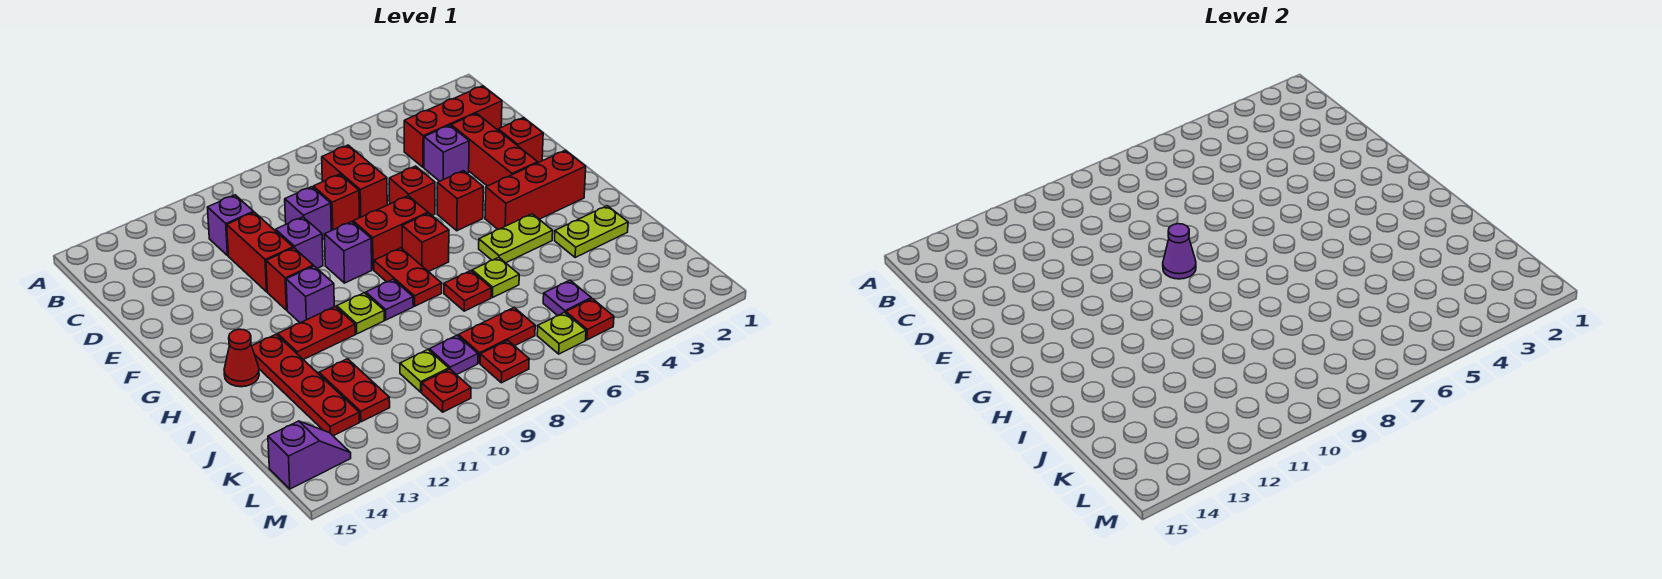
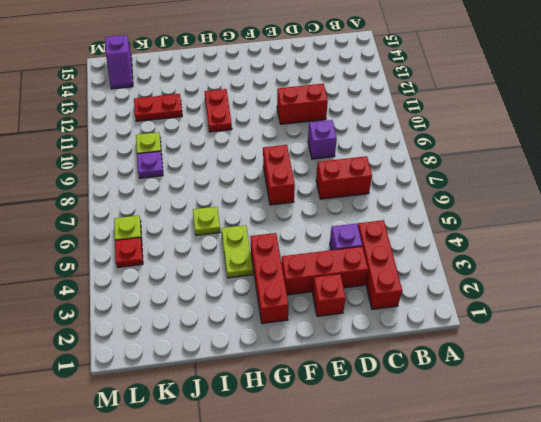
none -> purple brick C11 level 1
none -> red brick D8 level 1
none -> red brick E6 level 1
none -> purple brick E10 level 1

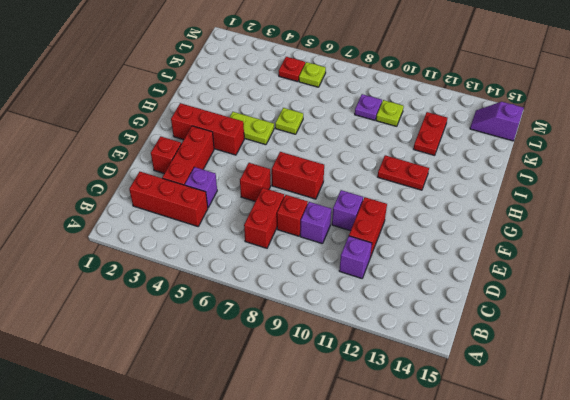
none -> red brick F5 level 1
none -> purple brick F9 level 1
none -> red brick F11 level 1
none -> red brick G7 level 1

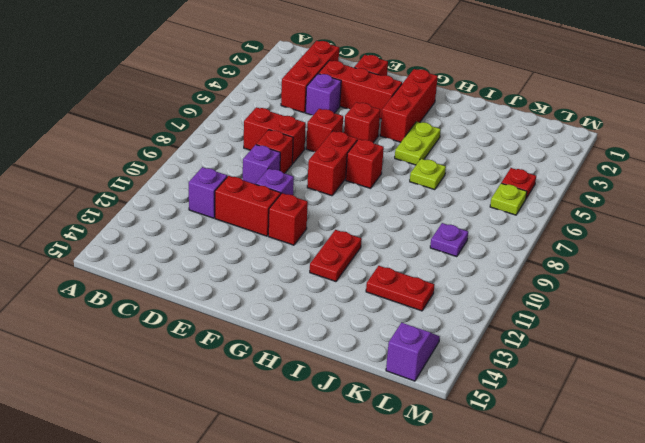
none -> purple brick F9 level 1
none -> red plate G8:H8 level 1
none -> purple brick G11 level 1
none -> purple plate H9 level 1

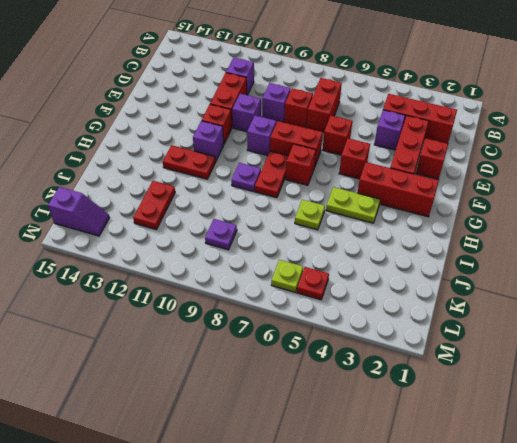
none -> lime plate H10 level 1
none -> red plate H13:K13 level 1
none -> red cone H14 level 1
none -> lime plate I2:I3 level 1

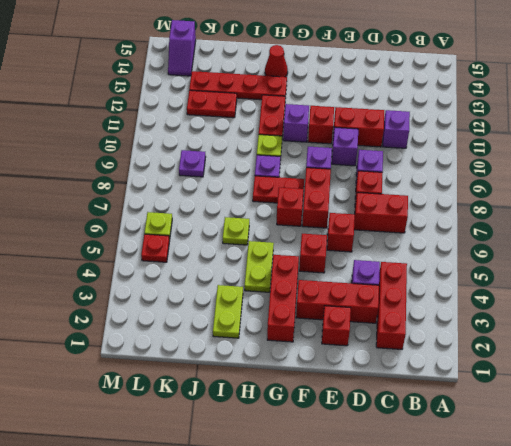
none -> red plate I7 level 1
none -> purple plate K5 level 1
none -> red plate K7:K8 level 1
none -> lime plate K10 level 1

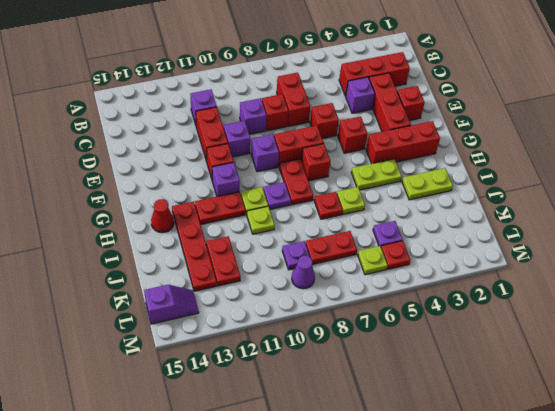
lime plate I10 level 1 -> lime plate K10 level 1
purple cone L9 level 1 -> purple cone F9 level 2
none -> red plate L8 level 1
none -> red plate L10 level 1

